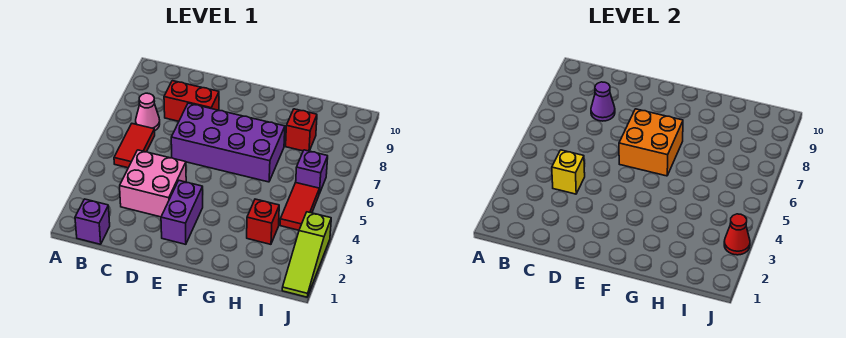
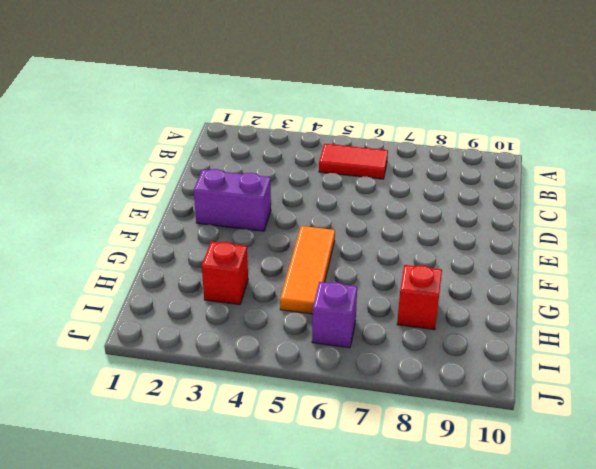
orange tile F5:H5 level 1 -> none
none -> purple brick B1 level 1
none -> pink cone B7 level 1
none -> pink brick C3:D4 level 1

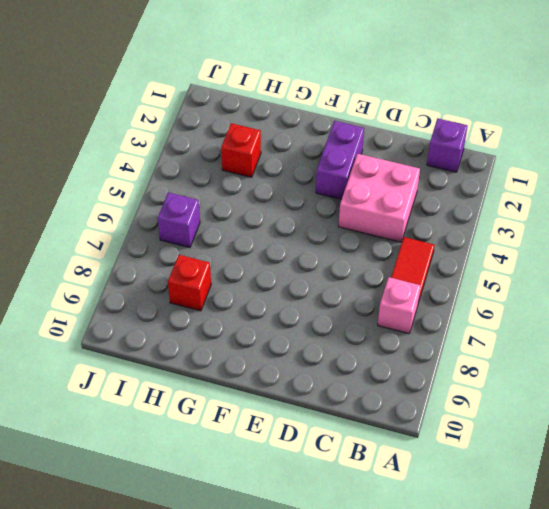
pink brick B7 level 1 -> pink cone B7 level 1
none -> red brick C8:D8 level 1
none -> purple brick D6:G7 level 1
none -> red tile I4:I5 level 1

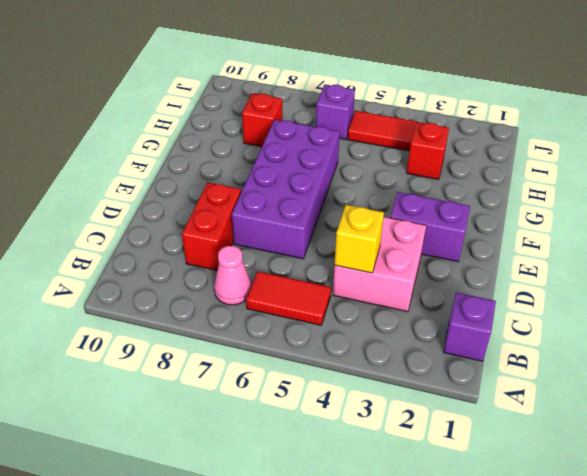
none -> lime slope J1:J3 level 1 top 3
none -> purple cone C8 level 2
none -> orange brick E6:F7 level 2

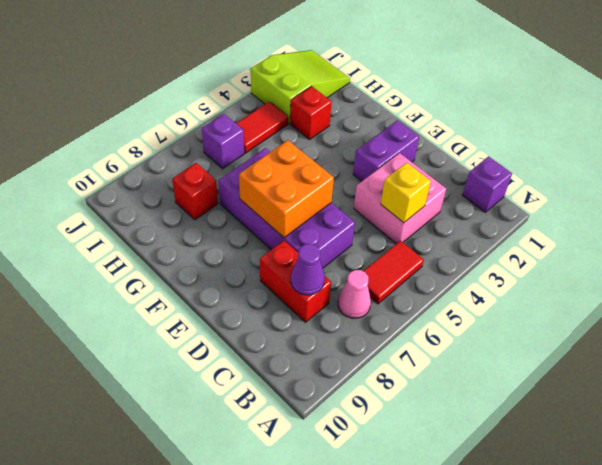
lime slope I1:J3 level 1 top 3 -> lime slope J1:J3 level 1 top 3
none -> red cone J3 level 2

